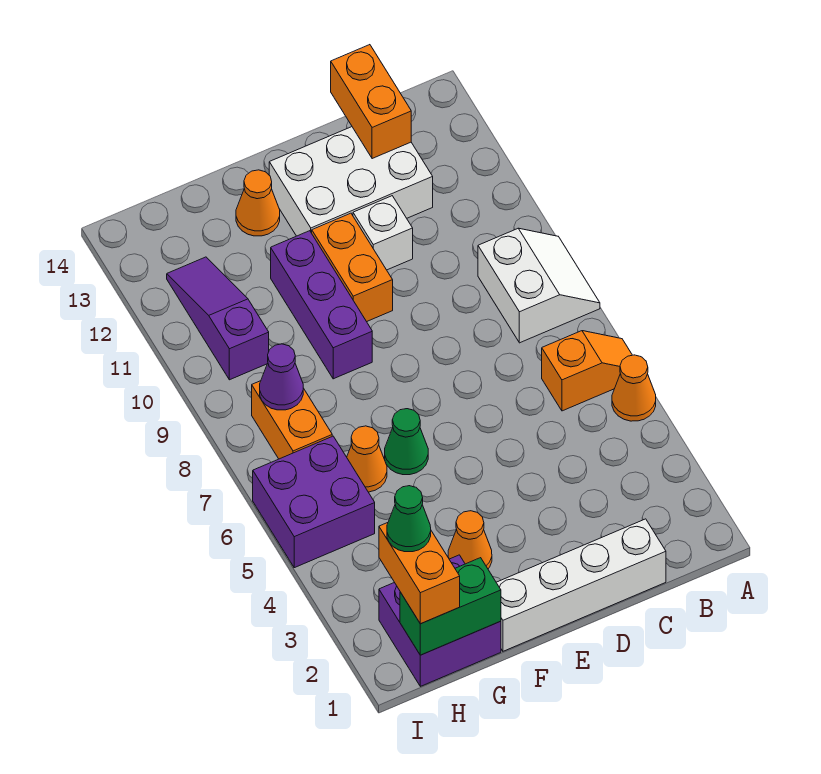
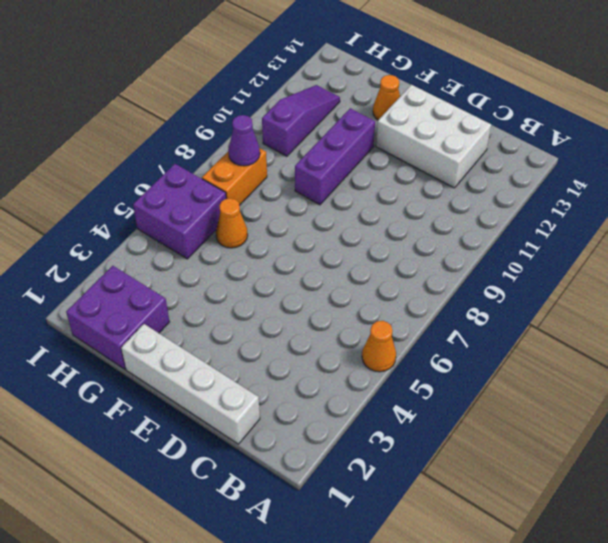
none -> orange slope A6:B6 level 1 top B
none -> white slope A8:B9 level 1 top B
none -> white brick D11 level 1

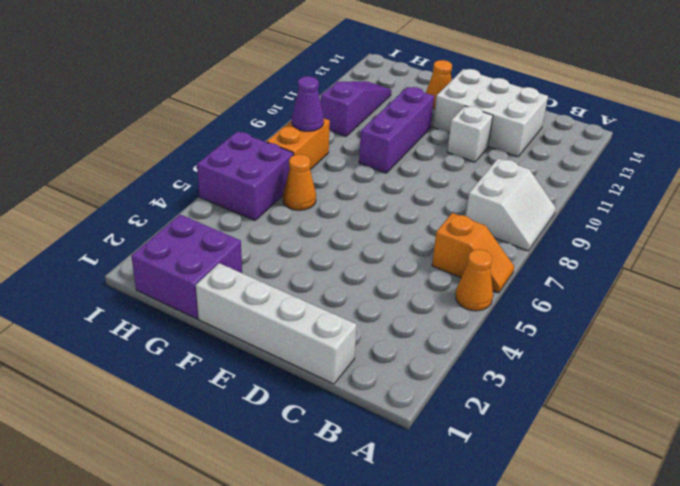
none -> orange brick E10:E11 level 1
none -> orange cone F3 level 1
none -> green cone F6 level 1

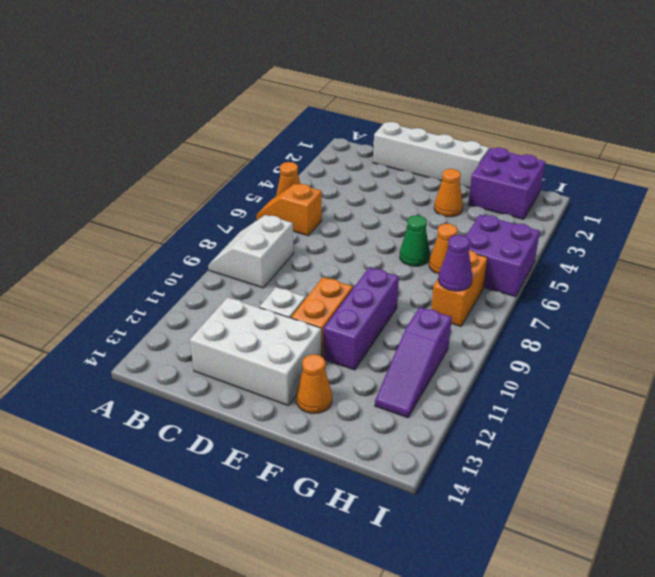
none -> orange brick C13:C14 level 2
none -> green brick G1:H1 level 2
none -> orange brick H1:H2 level 3

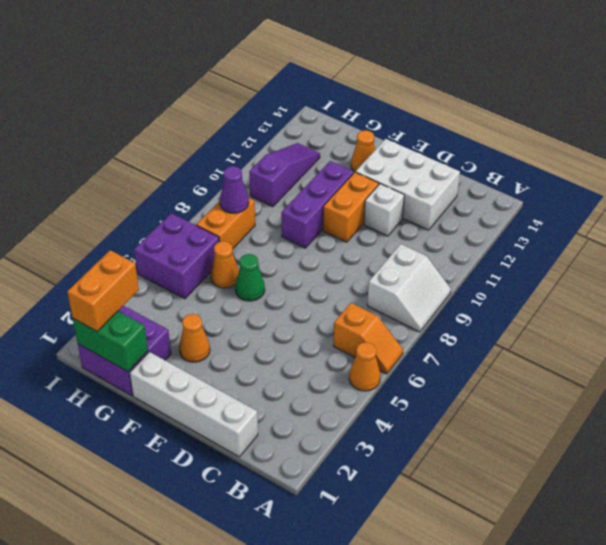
none -> orange brick C13:C14 level 2
none -> green cone H2 level 4

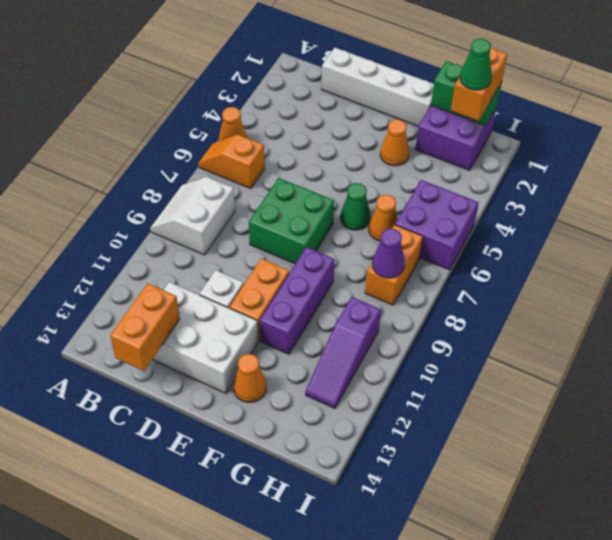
green brick D7:E8 level 1 -> none

